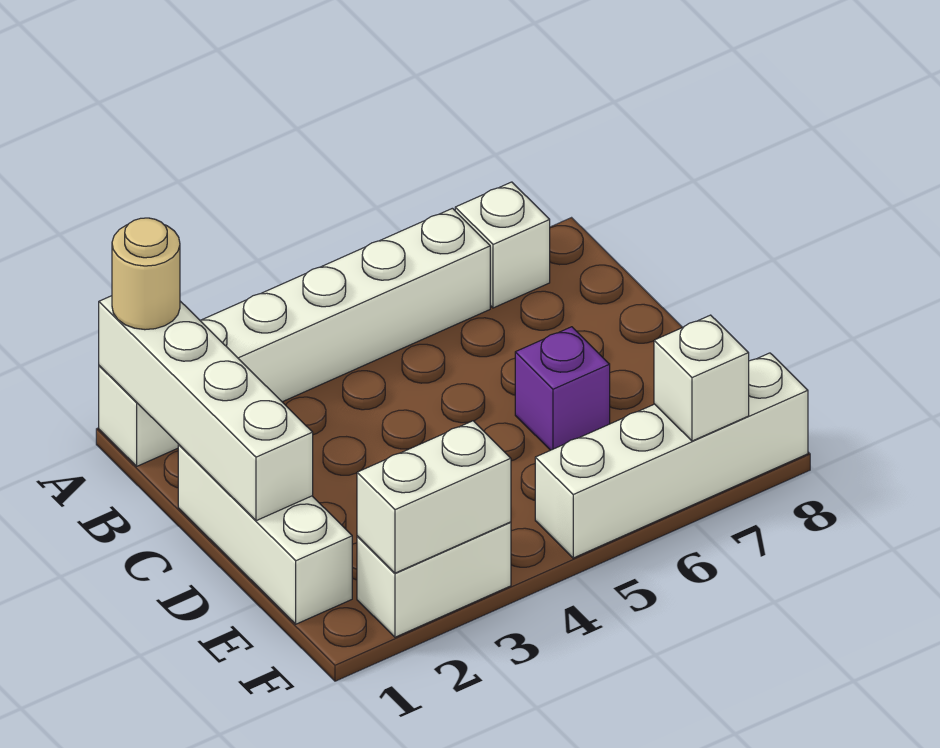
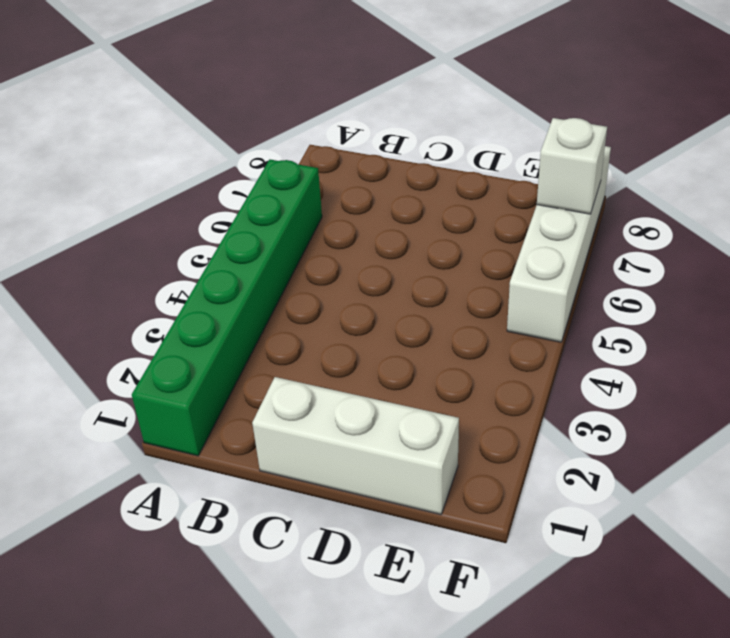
green brick A1:A6 level 1 -> white brick A1:A6 level 1
none -> white brick A7 level 1
none -> purple brick D6 level 1

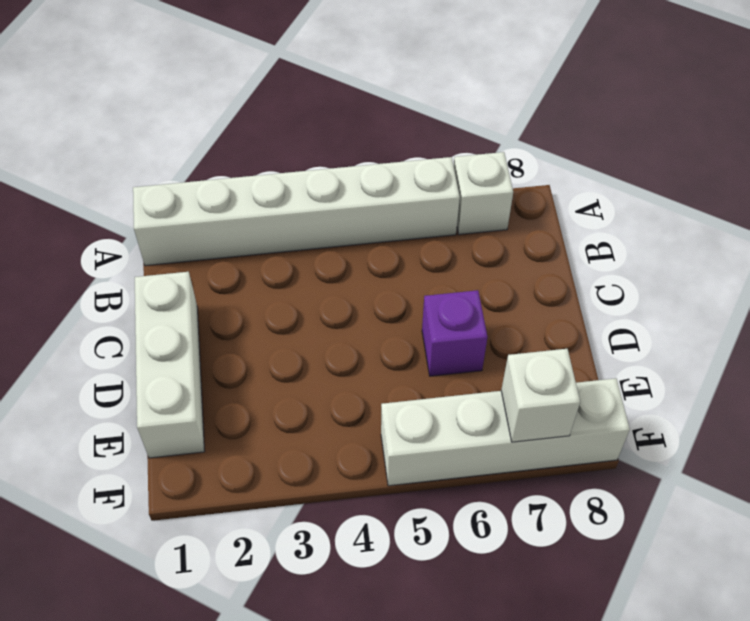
none -> white brick F2:F3 level 1
none -> white brick A1:D1 level 2

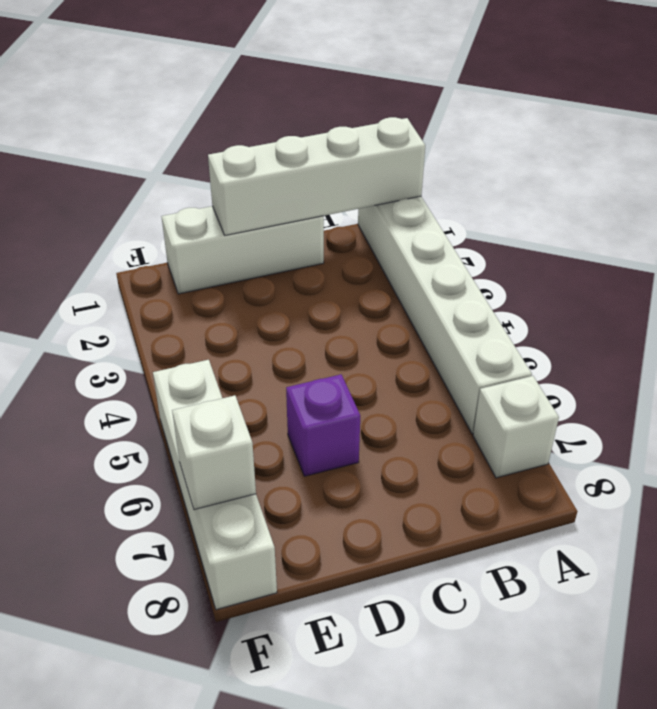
none -> white brick F2:F3 level 1
none -> white brick F2:F3 level 2

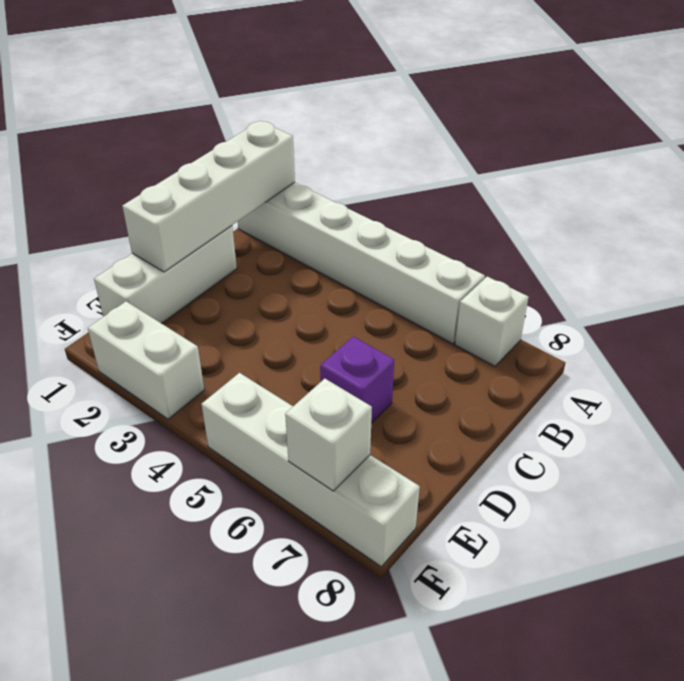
none -> white brick F2:F3 level 2
none -> tan round brick A1 level 3

